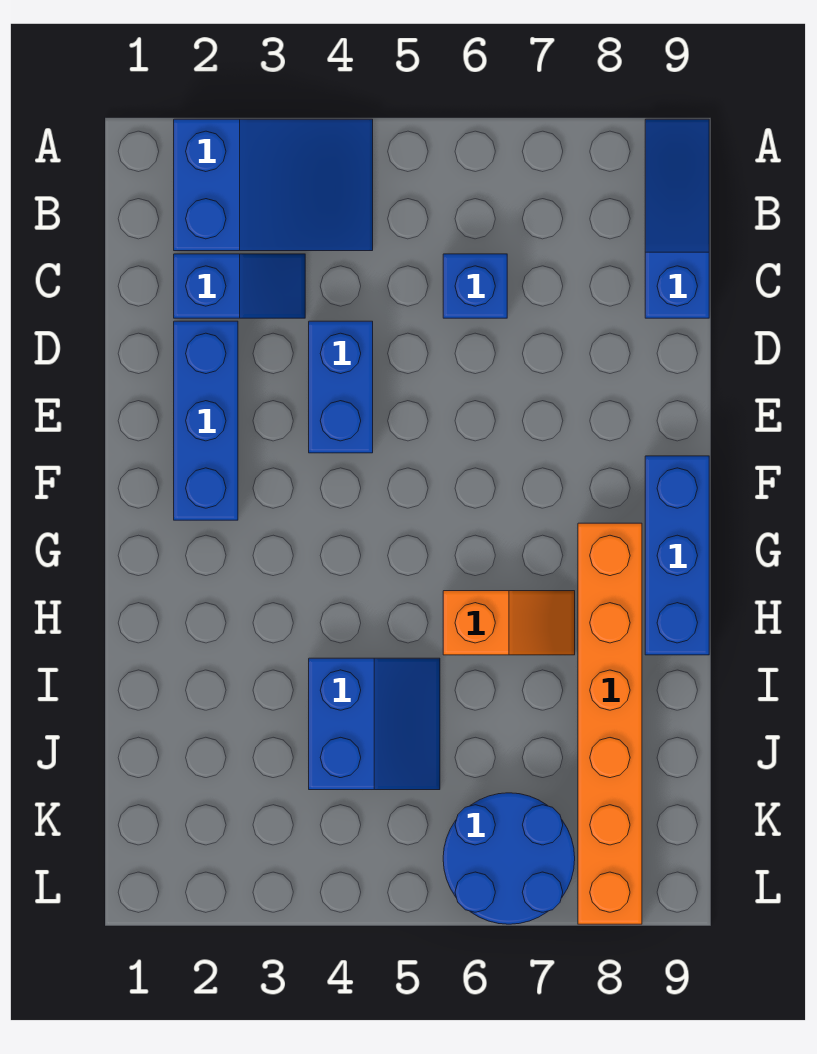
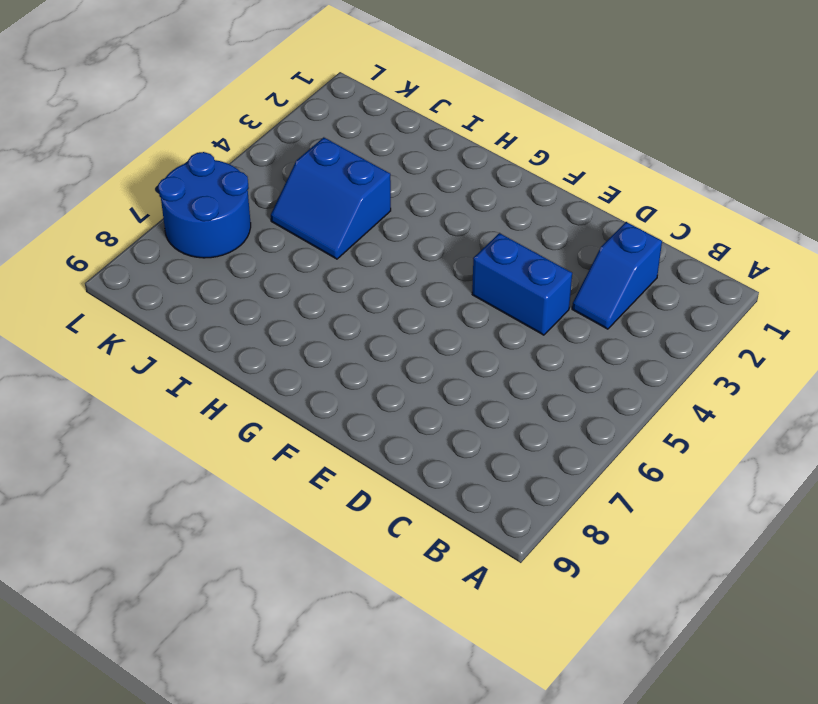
none -> blue slope A2:B4 level 1 top 2
none -> blue slope A9:C9 level 1 top C

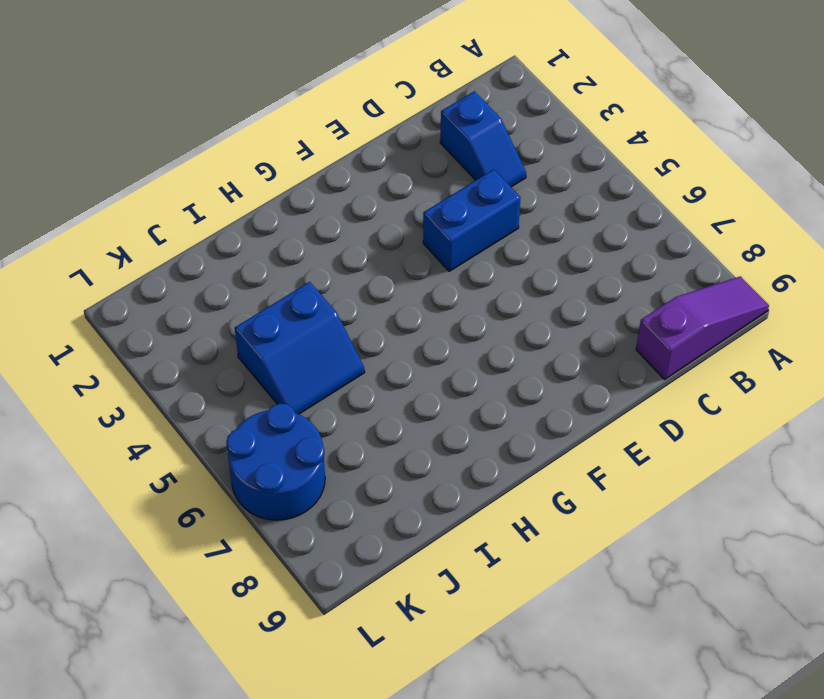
purple slope A9:C9 level 1 top C -> blue slope A9:C9 level 1 top C
none -> blue slope A2:B4 level 1 top 2
none -> blue brick C6 level 1

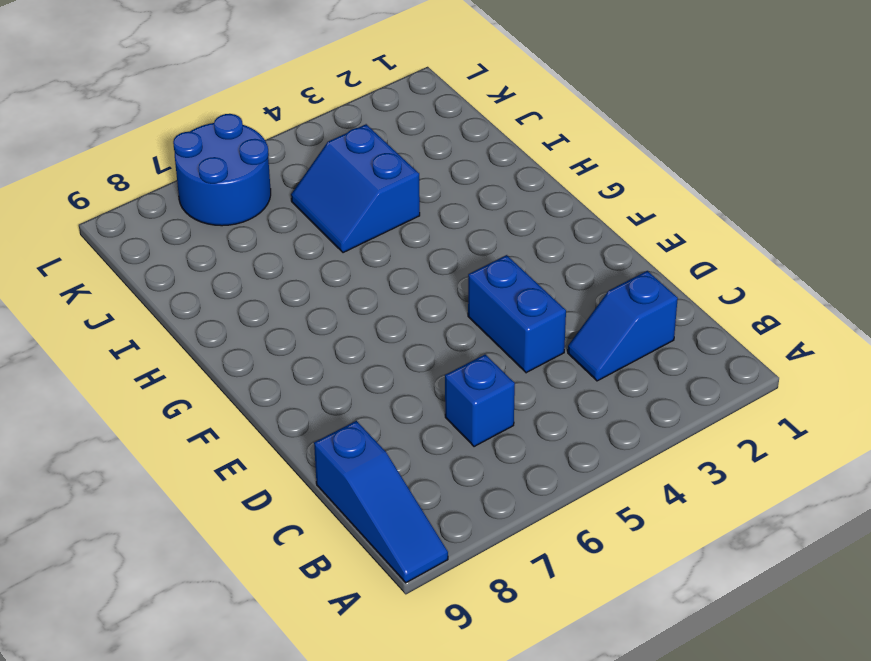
none -> blue slope A2:B4 level 1 top 2
none -> blue brick D2:F2 level 1

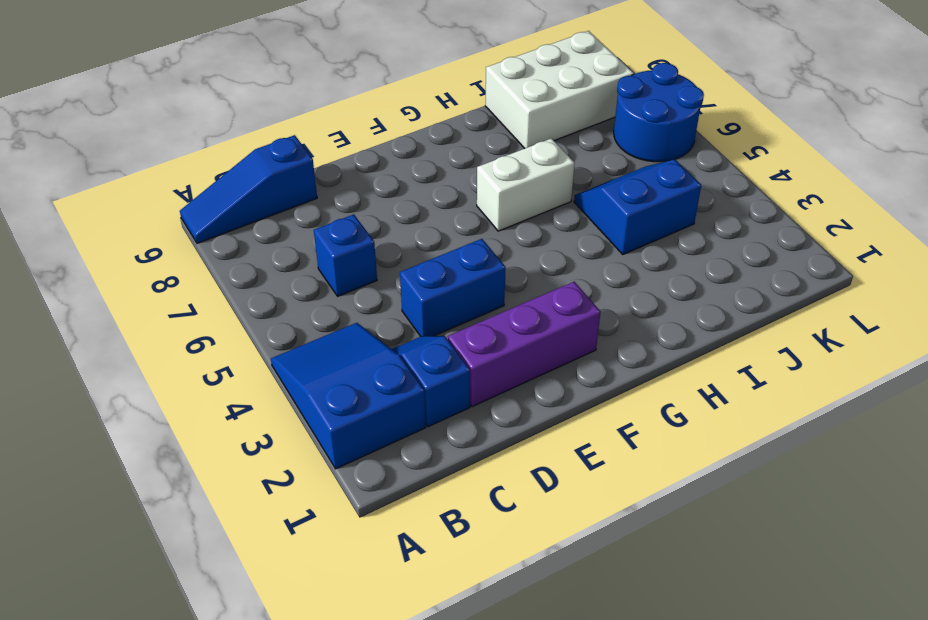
purple brick D2:F2 level 1 -> blue brick D2:F2 level 1
white brick G6:H6 level 1 -> orange slope H6:H7 level 1 top 6
white brick I8:K9 level 1 -> orange brick G8:L8 level 1
none -> blue brick F9:H9 level 1

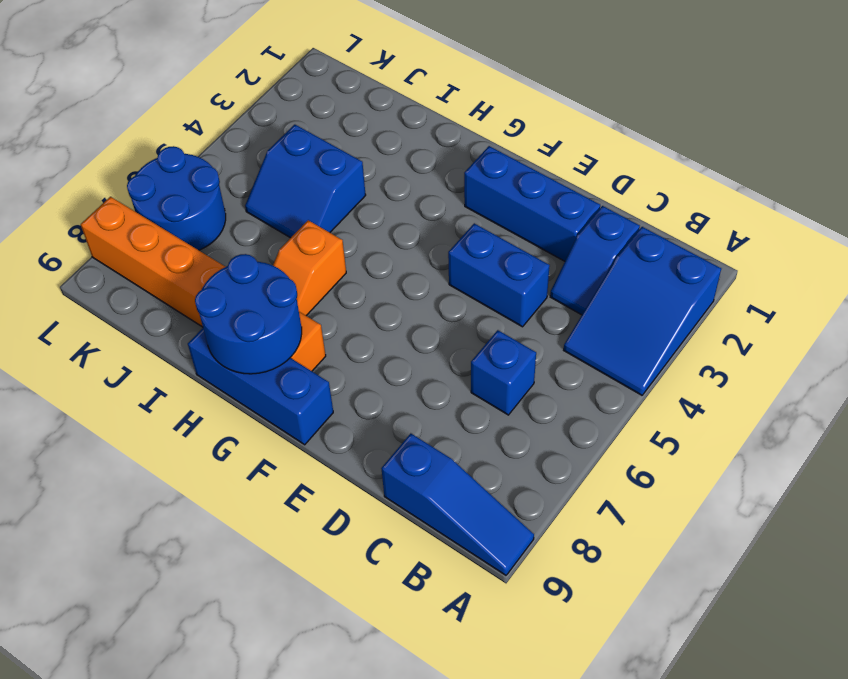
blue round brick G8:H9 level 2 -> none

